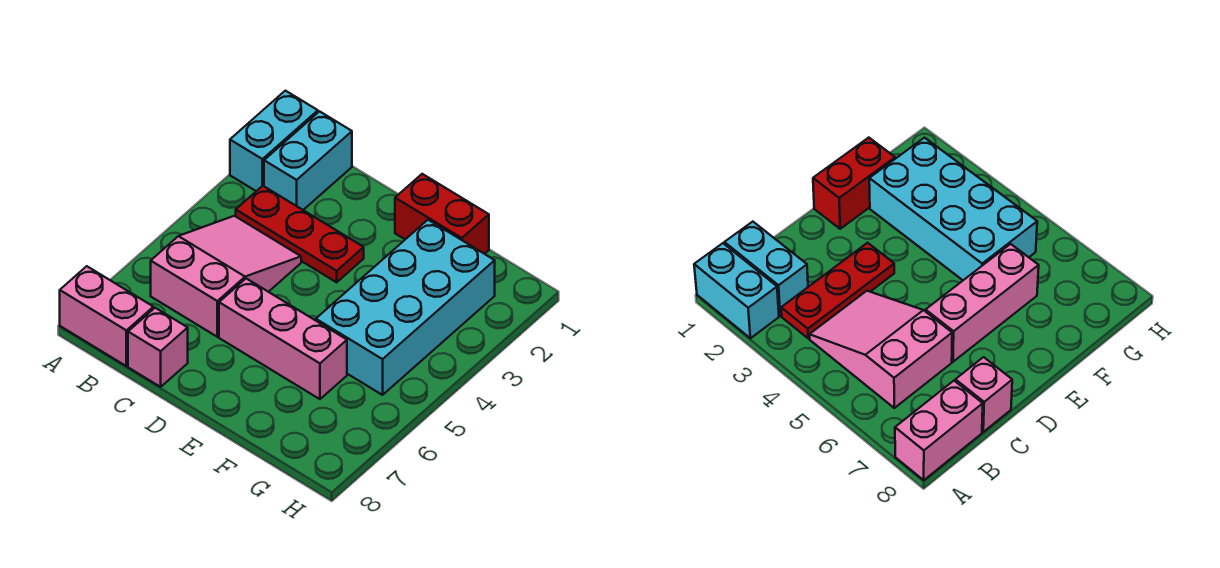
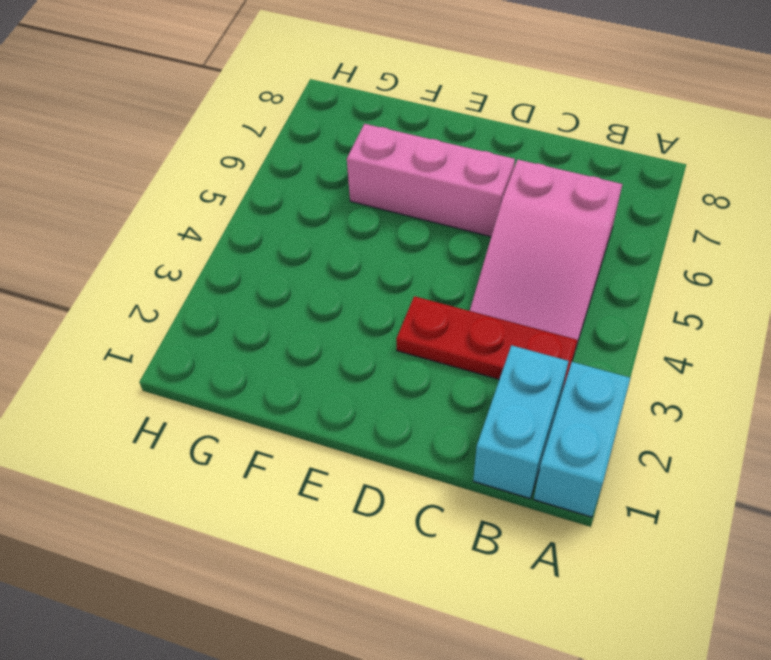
none -> pink brick A8:B8 level 1
none -> pink brick C8 level 1

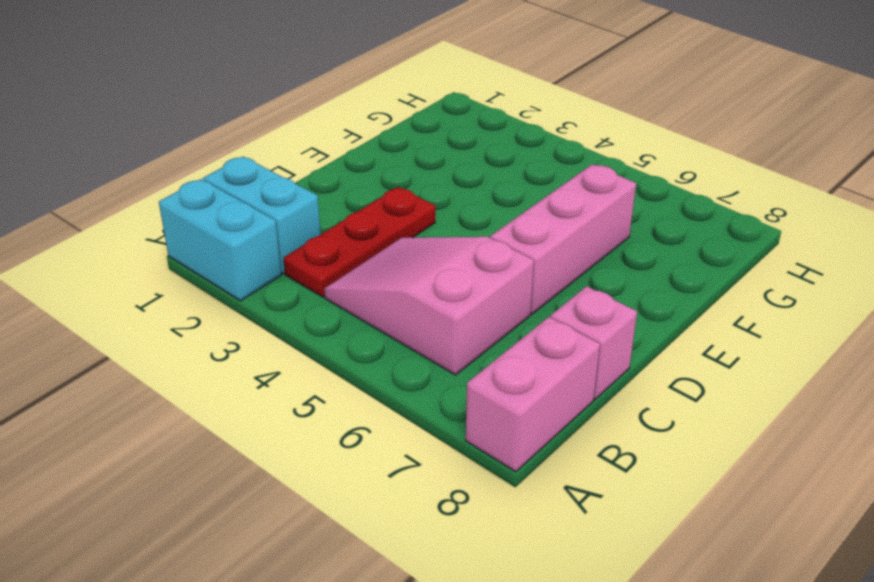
none -> red brick E1:F1 level 1
none -> cyan brick F2:G5 level 1

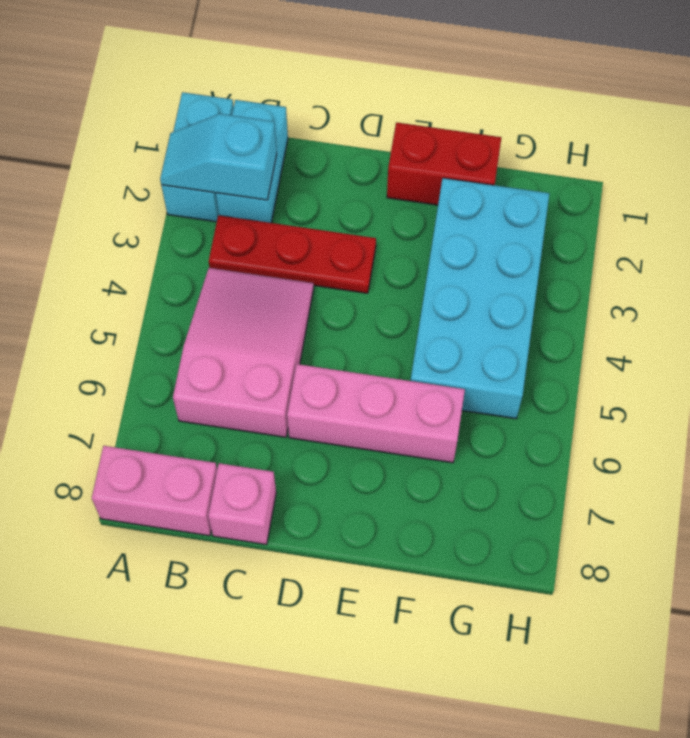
cyan slope A2:B2 level 2 top B -> none

